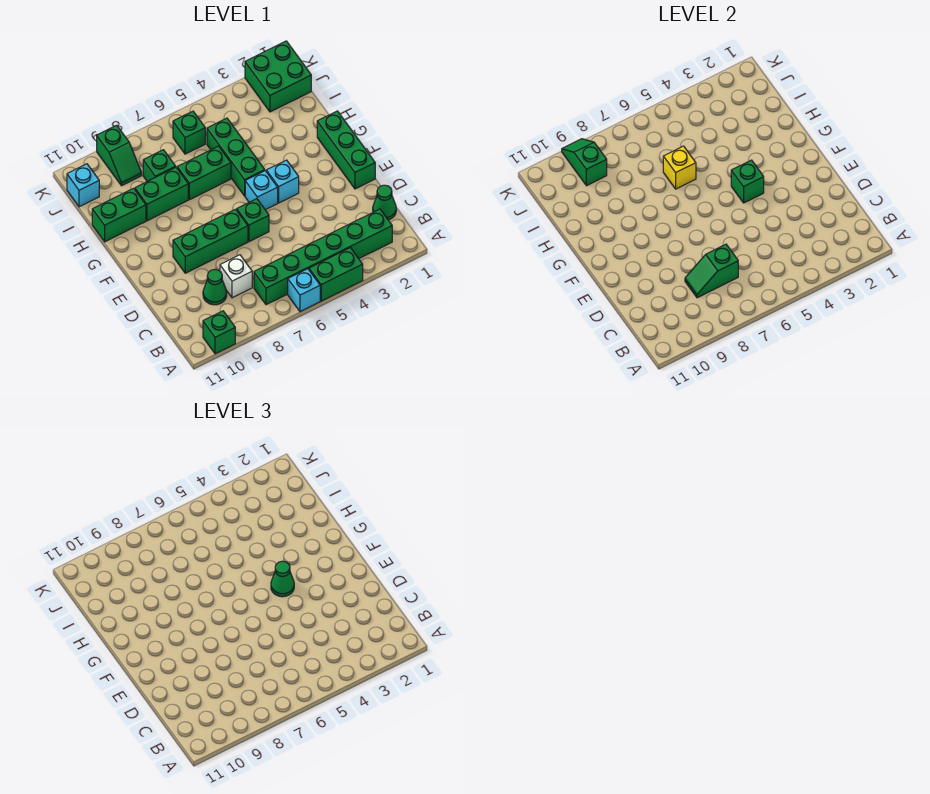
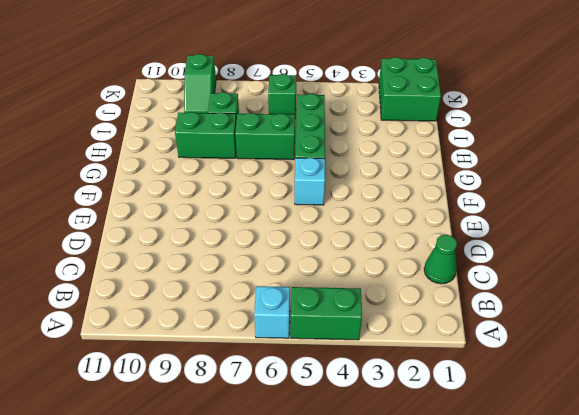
none -> green brick A10 level 1
none -> green brick B2:B7 level 1
none -> white brick C8 level 1

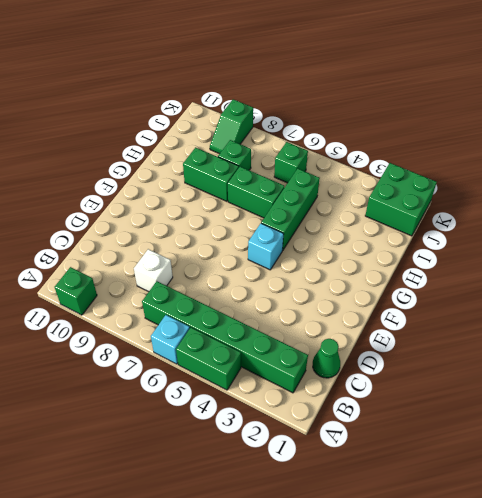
none -> green cone C9 level 1
none -> green brick E1:G1 level 1
none -> green brick E6 level 1

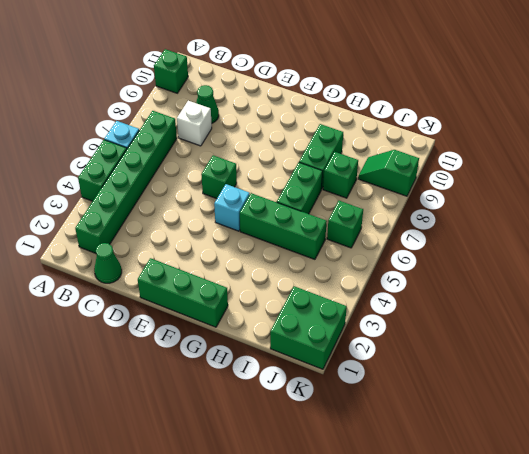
none -> green brick E7:E9 level 1
none -> cyan brick F4 level 1
none -> green brick H10:H11 level 1

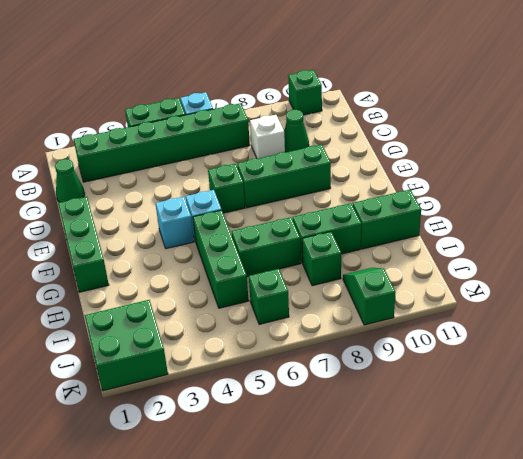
none -> cyan brick J11 level 1
none -> green slope C7:C8 level 2 top 7
none -> green brick F4 level 2

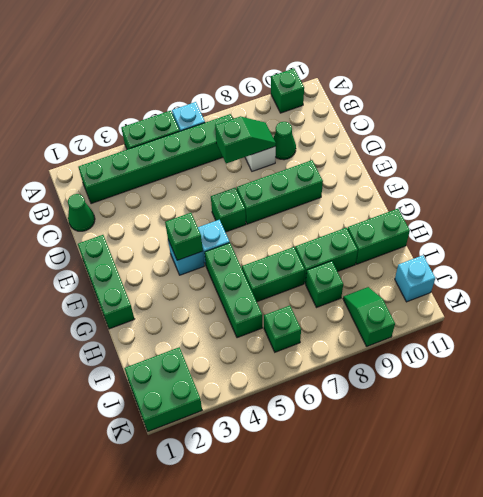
none -> yellow brick H6 level 2
none -> green slope J9:K9 level 2 top J
none -> green cone F4 level 3

